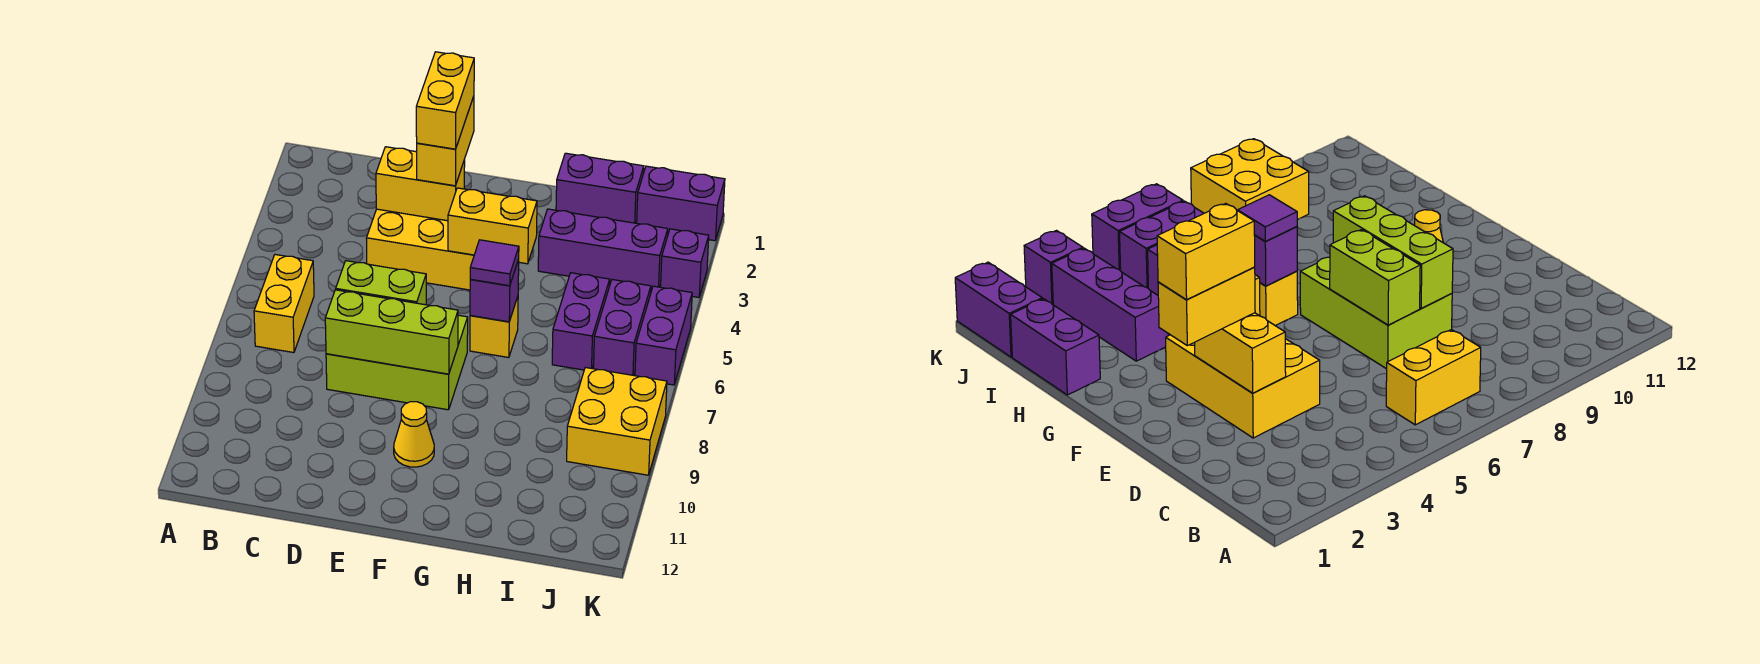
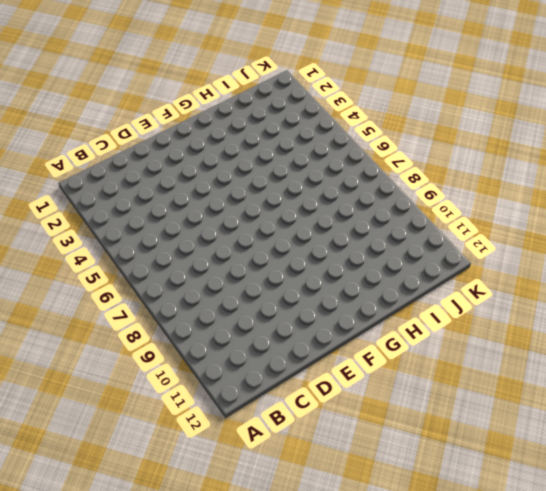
none -> yellow brick B6:B7 level 1
none -> yellow brick D3:F4 level 1
none -> lime brick D7:F8 level 1

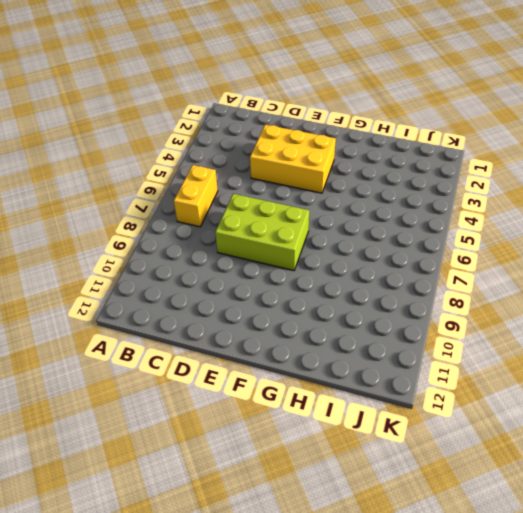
none -> yellow cone F10 level 1
none -> yellow brick G6 level 1
none -> purple brick H1:I1 level 1

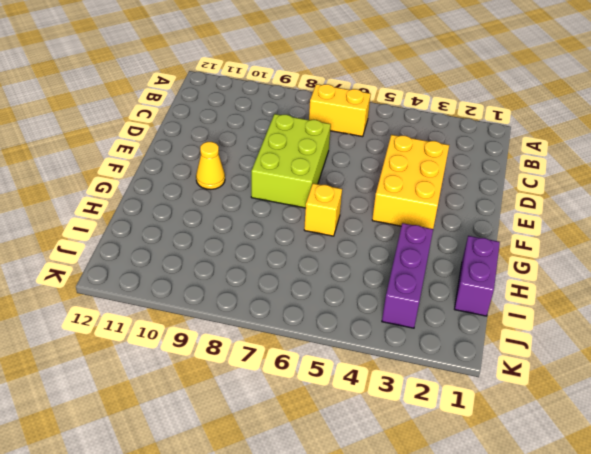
none -> purple brick I5:I6 level 1
none -> purple brick J1:K1 level 1
none -> purple brick J5:J6 level 1

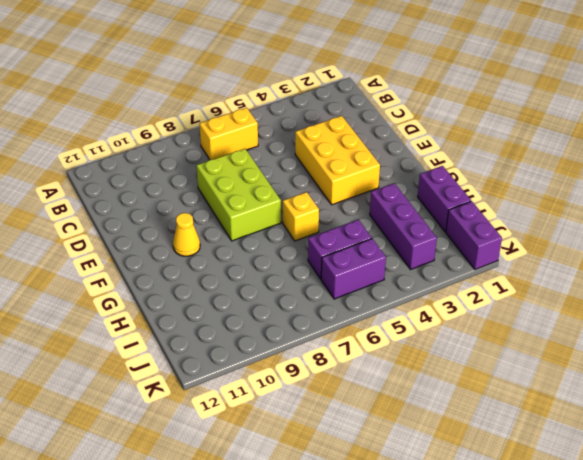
none -> yellow brick J8:K9 level 1
none -> purple brick K3 level 1
none -> purple brick K5:K6 level 1

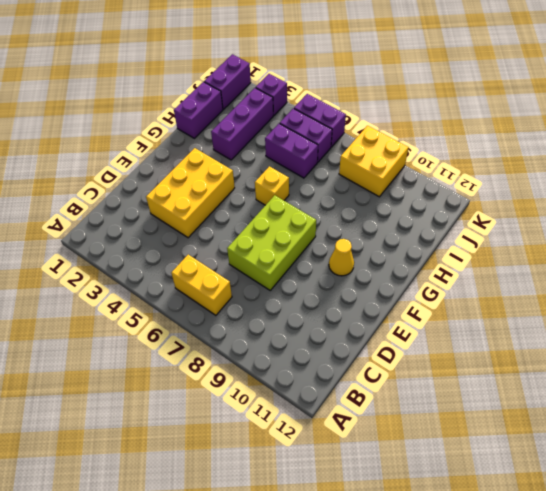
none -> yellow brick D3:E3 level 2
none -> lime brick D7:E7 level 2
none -> lime brick D8:F8 level 2

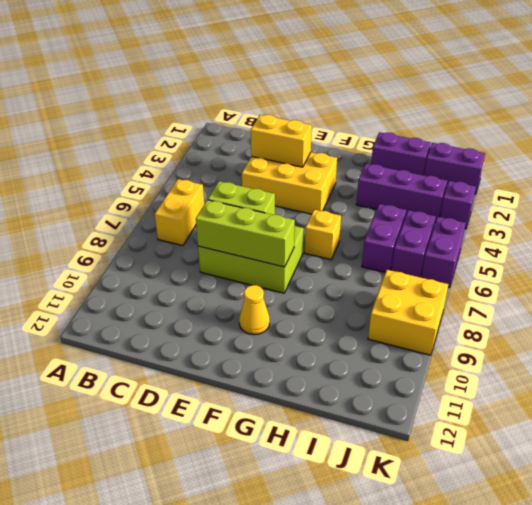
none -> yellow brick F4:G4 level 2
none -> purple brick G6 level 2
none -> yellow brick E2:E3 level 3

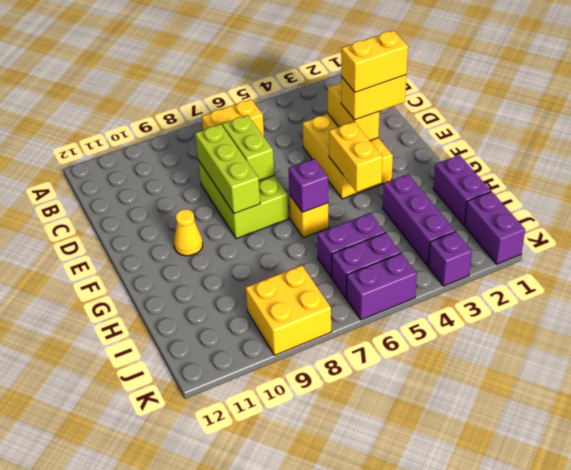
none -> purple tile G6 level 3

